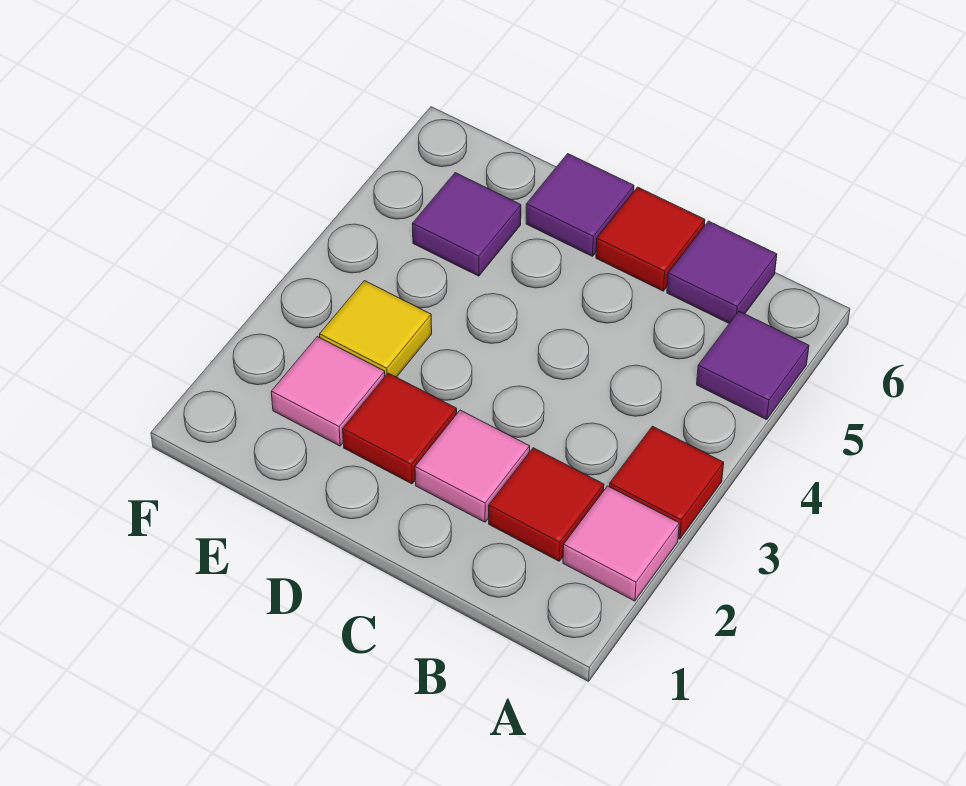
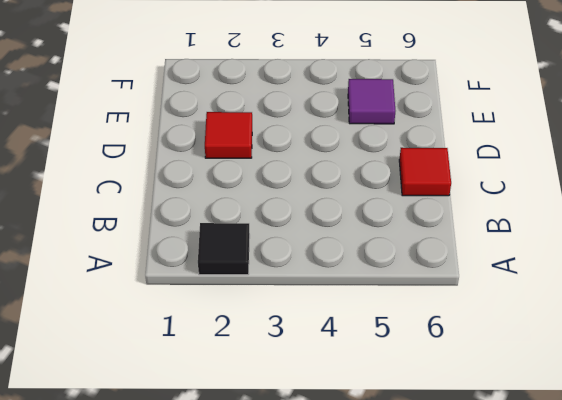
black tile A2 level 1 -> pink tile A2 level 1
none -> red tile A3 level 1
none -> purple tile A5 level 1
none -> red tile B2 level 1

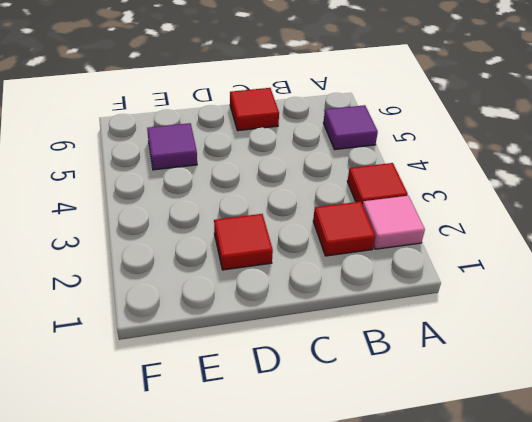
none -> purple tile B6 level 1
none -> pink tile C2 level 1
none -> purple tile D6 level 1

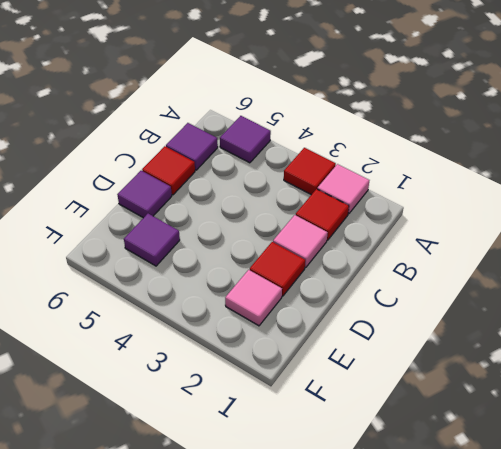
none -> yellow tile E3 level 1

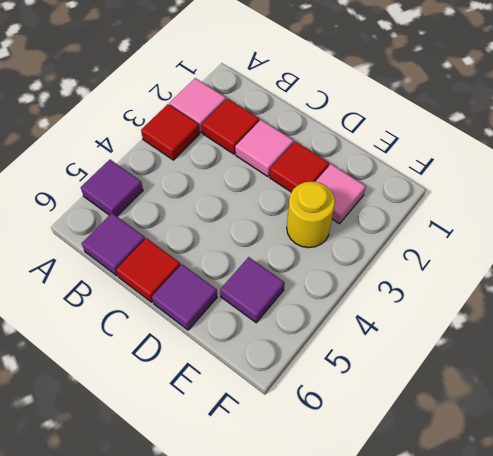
yellow round brick E3 level 1 -> yellow tile E3 level 1

